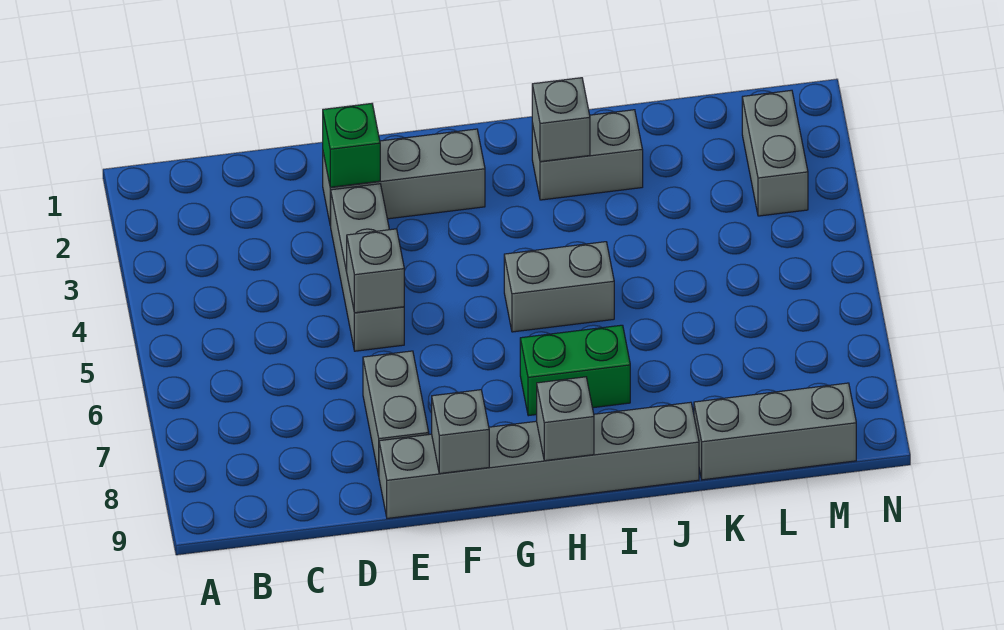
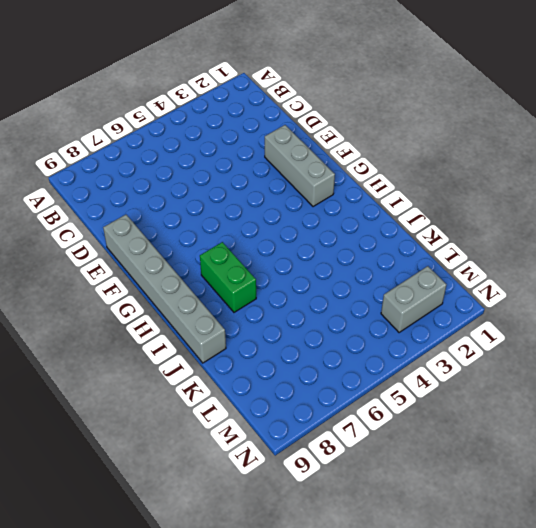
none -> grey brick E3:E5 level 1
none -> grey brick E7:E8 level 1
none -> grey brick H5:I5 level 1

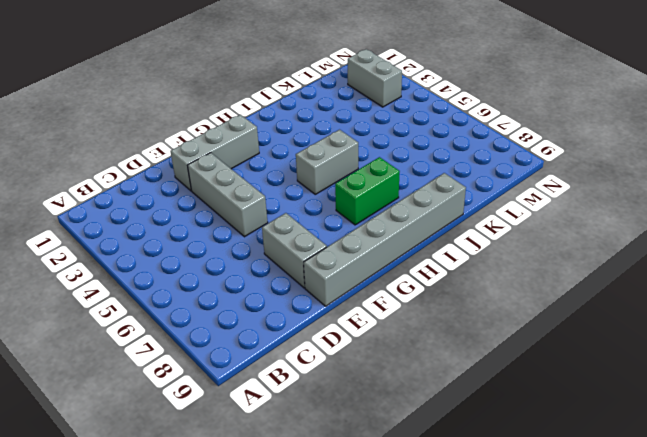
none -> grey brick I2:J2 level 1
none -> grey brick K9:M9 level 1
none -> green brick E2 level 2

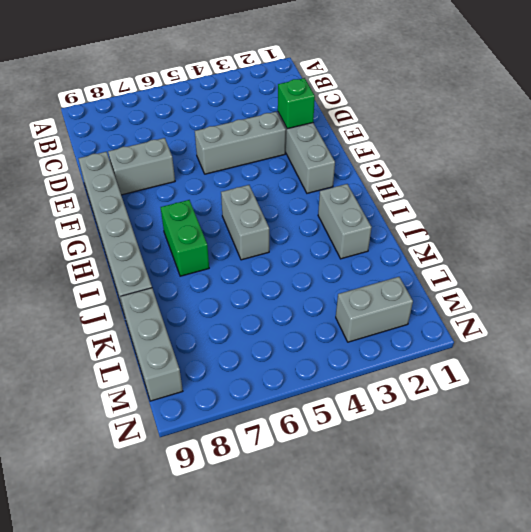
none -> grey brick E5 level 2
none -> grey brick F9 level 2
none -> grey brick H9 level 2

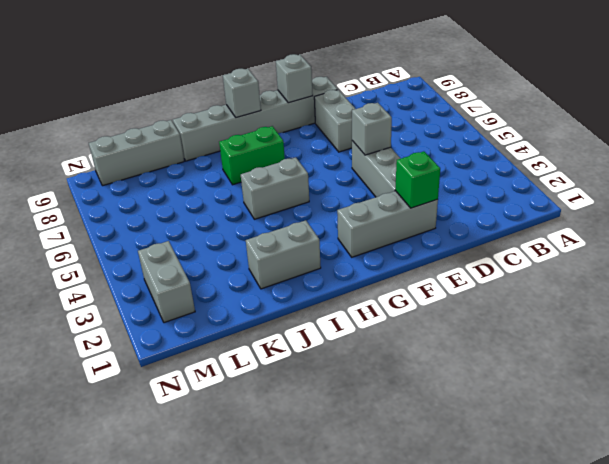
none -> grey brick I2 level 2

